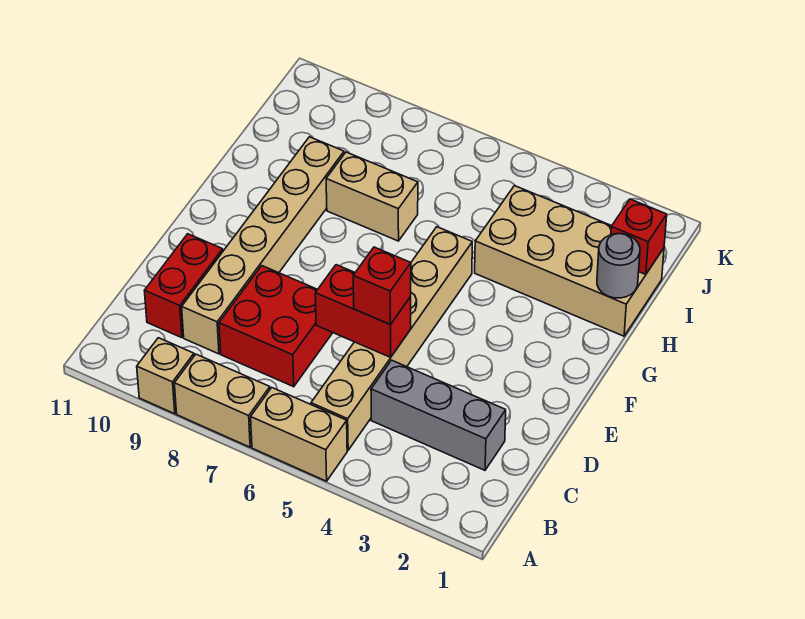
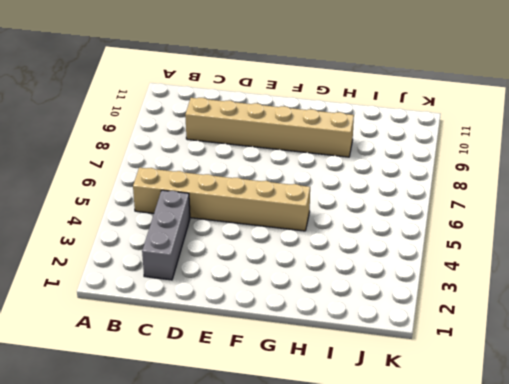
none -> tan brick A5:A6 level 1
none -> tan brick A7:A8 level 1
none -> tan brick A9 level 1

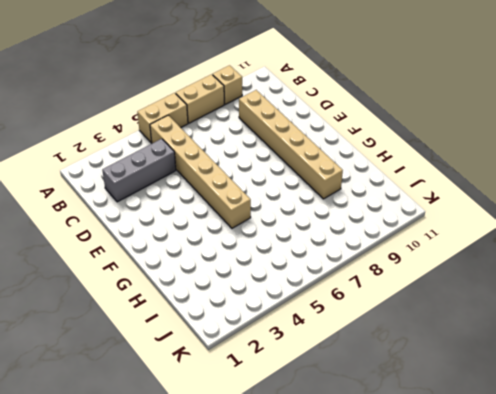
none -> red brick C7:D8 level 1
none -> red brick C10:D10 level 1
none -> tan brick H1:I4 level 1

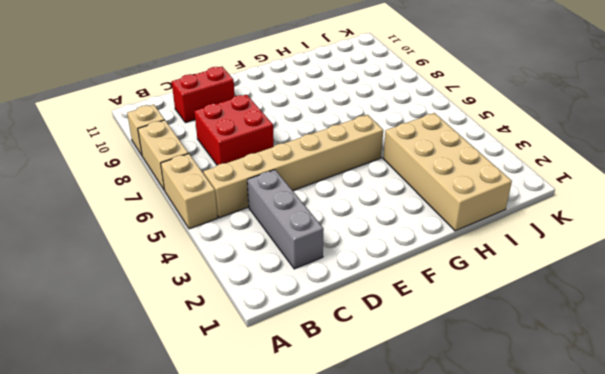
none -> tan brick C9:H9 level 1
none -> tan brick H7:H8 level 1
none -> red brick D5:D6 level 2

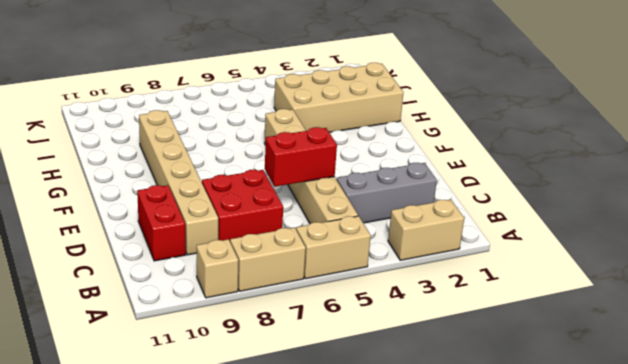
tan brick A2:A3 level 1 -> tan brick H7:H8 level 1
none -> grey round brick H1 level 2
none -> red brick I1 level 2
none -> red brick D5 level 3

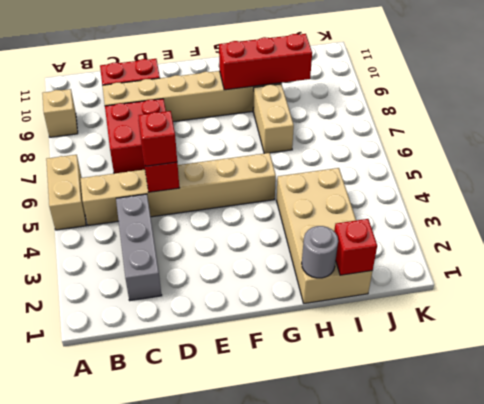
red brick G9:I9 level 2 -> none
none -> tan brick A7:A8 level 1

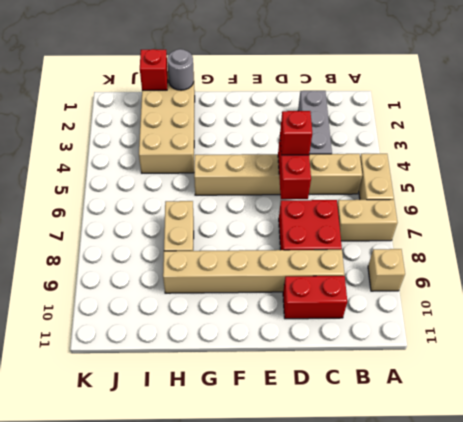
tan brick A7:B7 level 1 -> tan brick A7:A8 level 1

